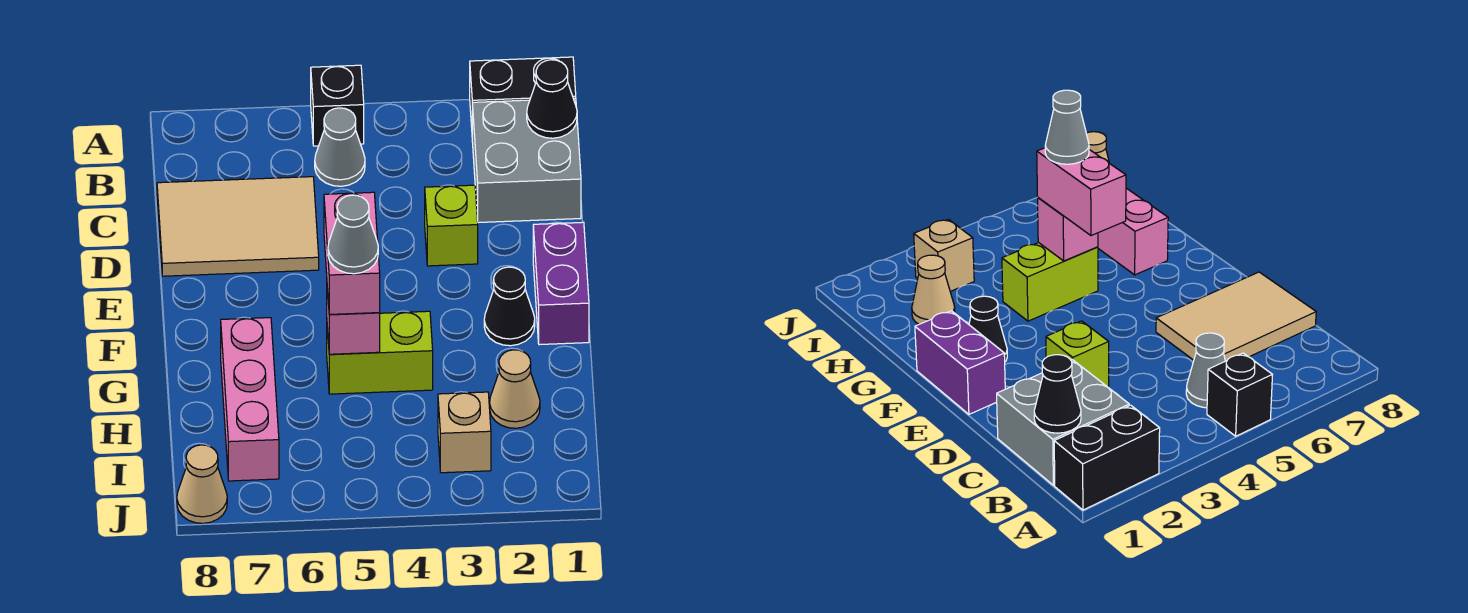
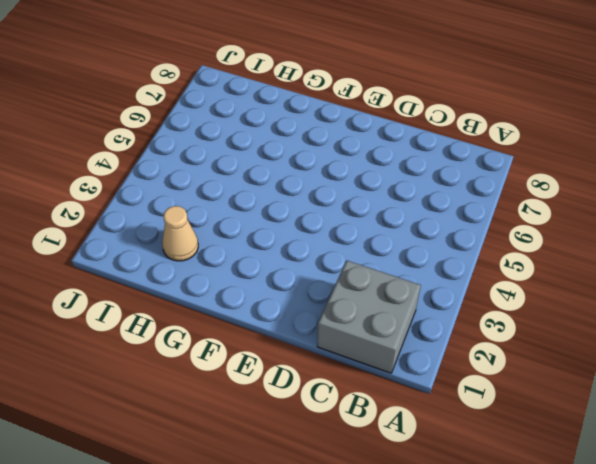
none -> black brick A1:A2 level 1
none -> black brick A5 level 1
none -> grey cone B5 level 1

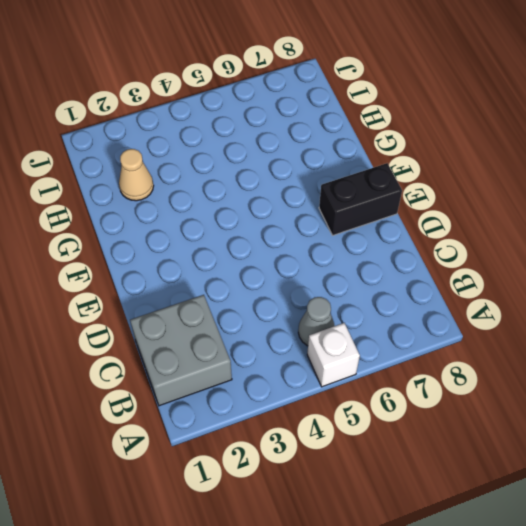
white brick A5 level 1 -> black brick A5 level 1
black brick E7:E8 level 1 -> black brick A1:A2 level 1
none -> tan tile C6:D8 level 1
none -> lime brick D3 level 1
none -> purple brick E1:F1 level 1

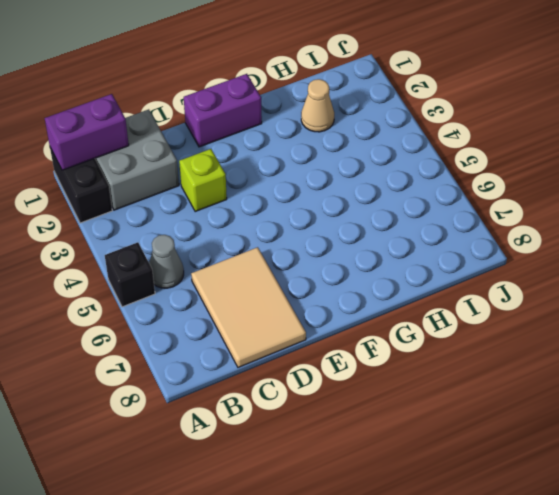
purple brick A1:B1 level 2 -> black cone B1 level 2
none -> black cone F2 level 1
none -> lime brick G4:G5 level 1
none -> pink brick G7:I7 level 1

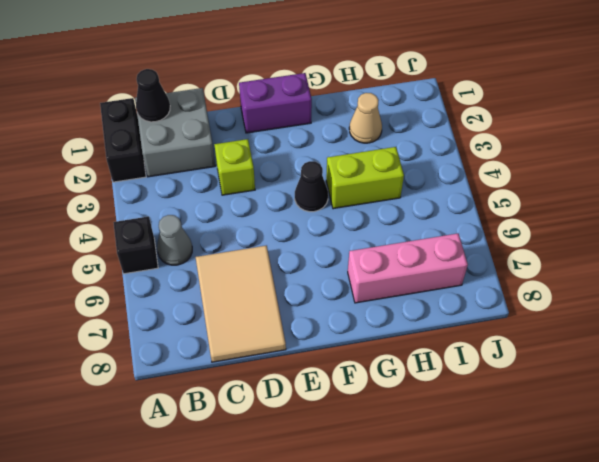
black cone F4 level 1 -> black cone F2 level 1
lime brick G4:H4 level 1 -> lime brick G4:G5 level 1
none -> tan brick I3 level 1
none -> tan cone J8 level 1
none -> pink brick G5 level 2

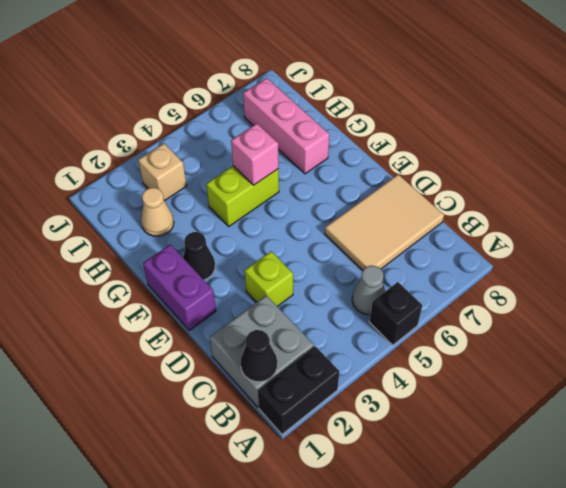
none -> tan cone J8 level 1
none -> pink brick F5:G5 level 3
none -> grey cone G5 level 4

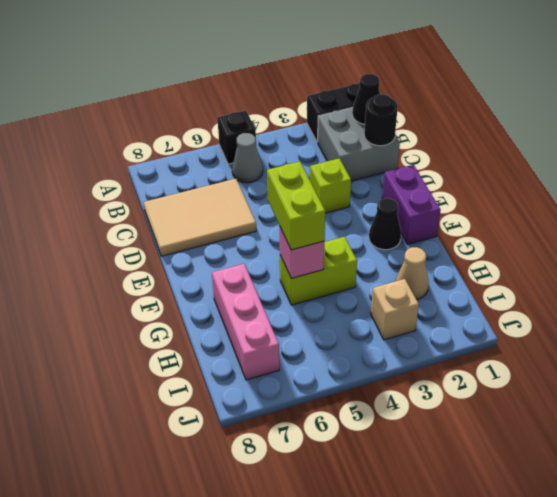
black round brick C1 level 2 -> none
lime brick F5:G5 level 3 -> pink brick F5:G5 level 3
none -> tan cone J8 level 1
none -> grey cone G5 level 4

